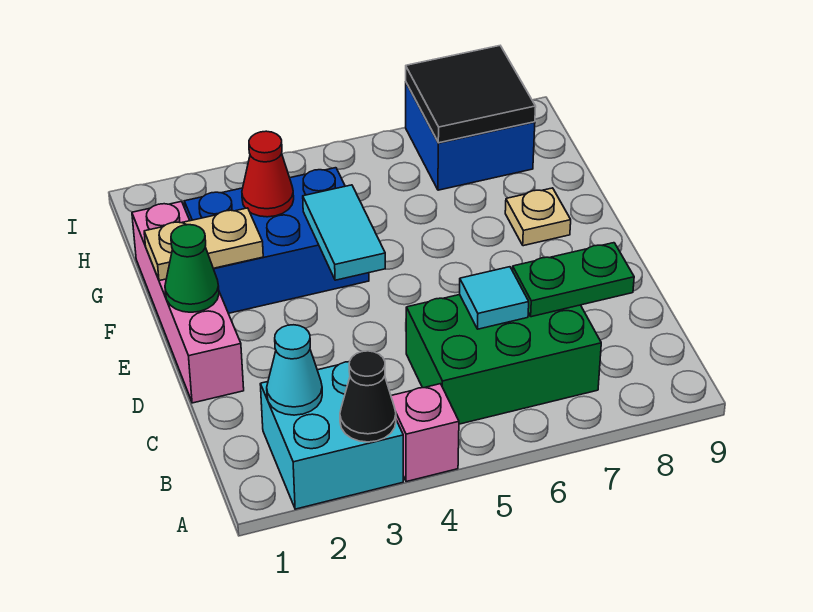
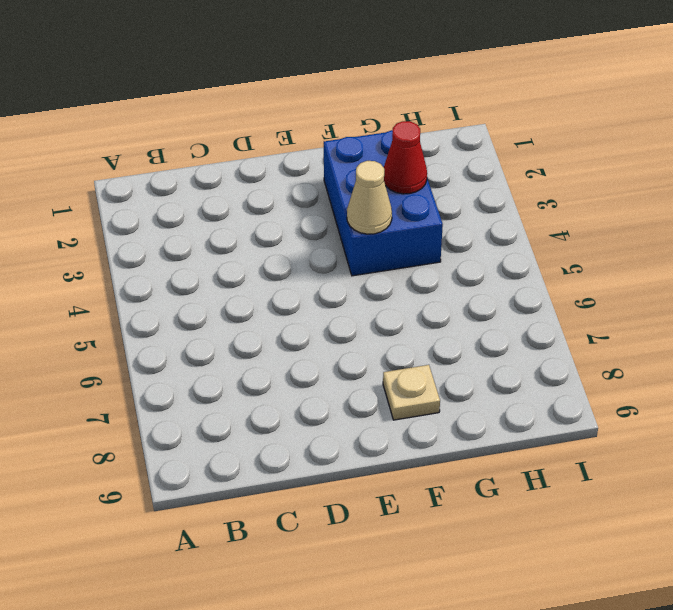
tan cone F4 level 2 -> cyan tile E4:F4 level 2
none -> cyan brick A2:B3 level 1
none -> pink brick A4 level 1
none -> green brick B5:C7 level 1

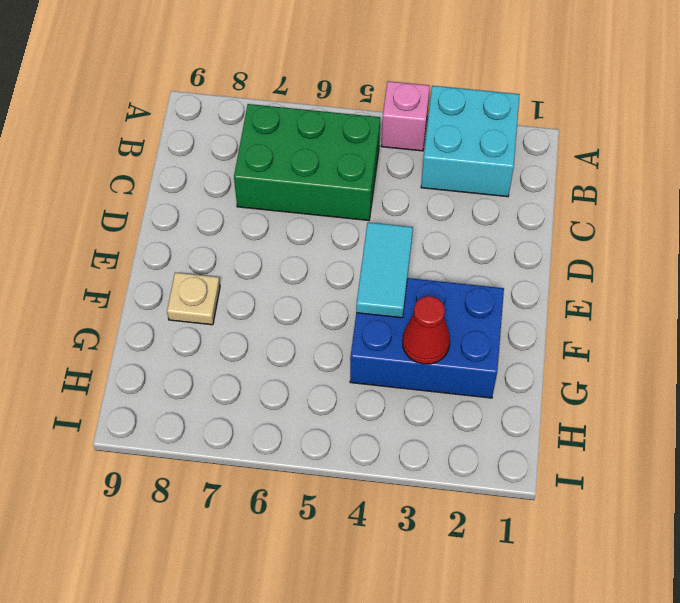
none -> pink brick D1:G1 level 1
none -> blue brick H7:I8 level 1
none -> black cone A3 level 2

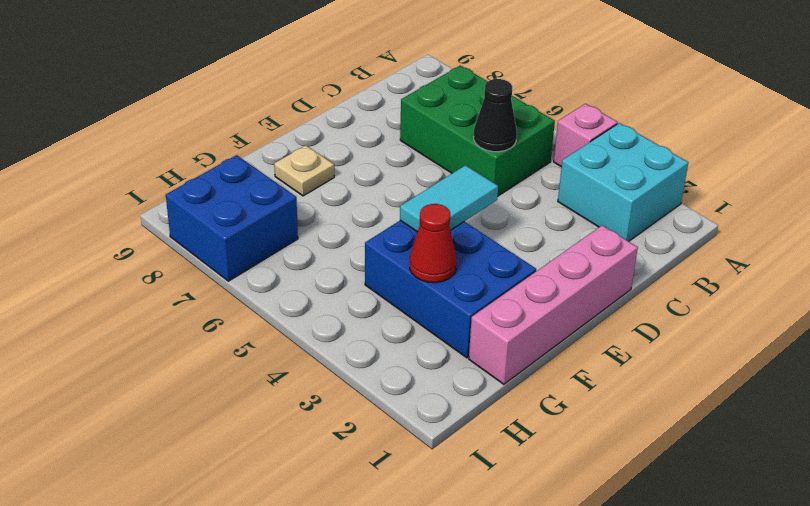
black cone C5 level 2 -> black cone A3 level 2
none -> cyan cone B2 level 2
none -> cyan tile C6 level 2
none -> green plate C7:C8 level 2

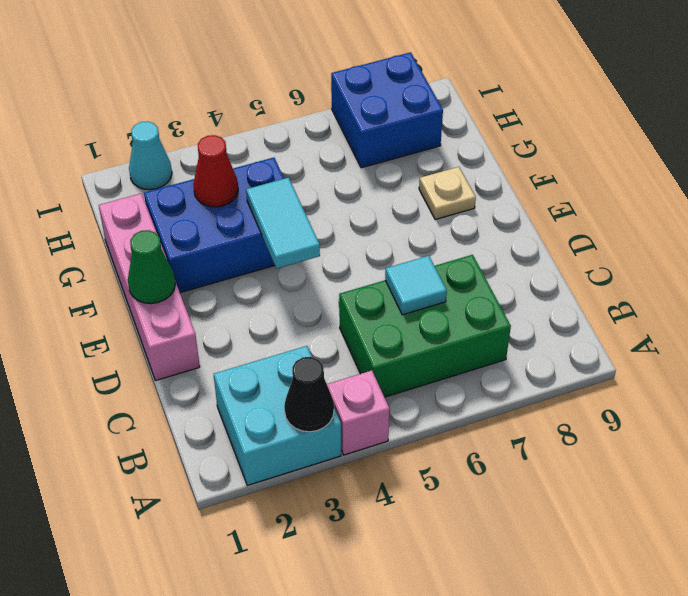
cyan cone I2 level 1 -> cyan cone B2 level 2
none -> green plate C7:C8 level 2
none -> tan plate F1:F2 level 2
none -> black tile H7:I8 level 2

